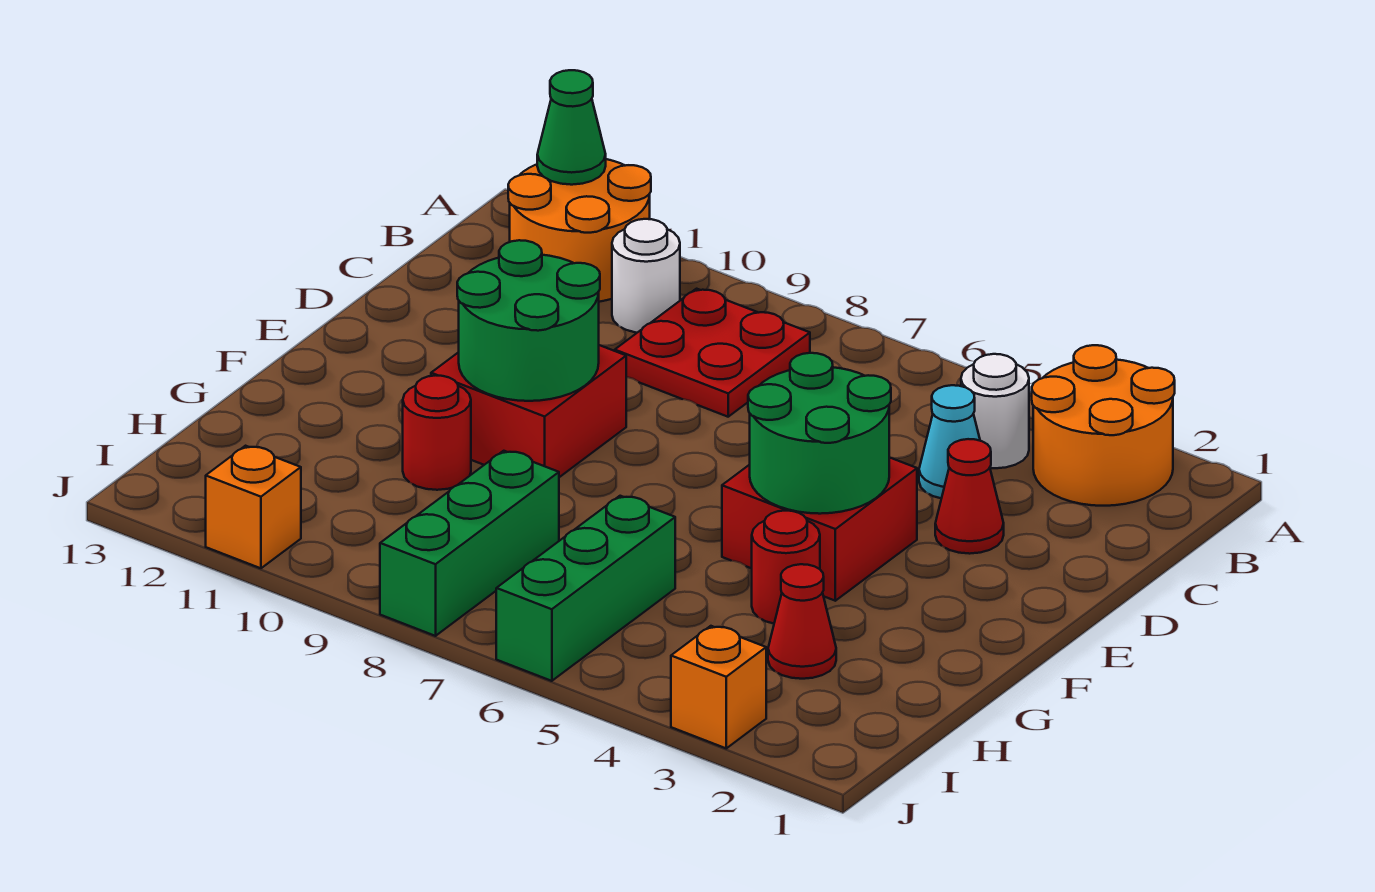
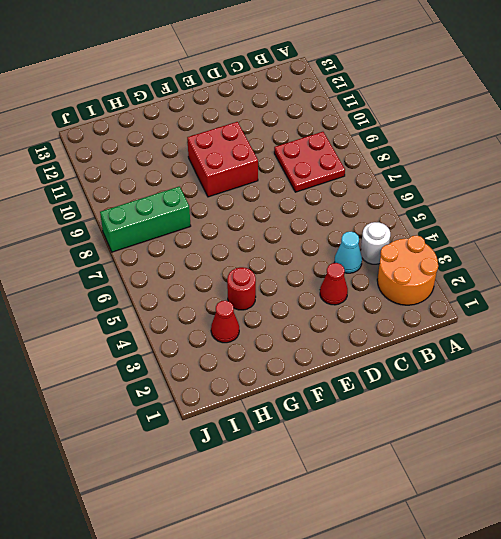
none -> orange round brick A11:B12 level 1
none -> white round brick B10 level 1
none -> red brick E4:F5 level 1

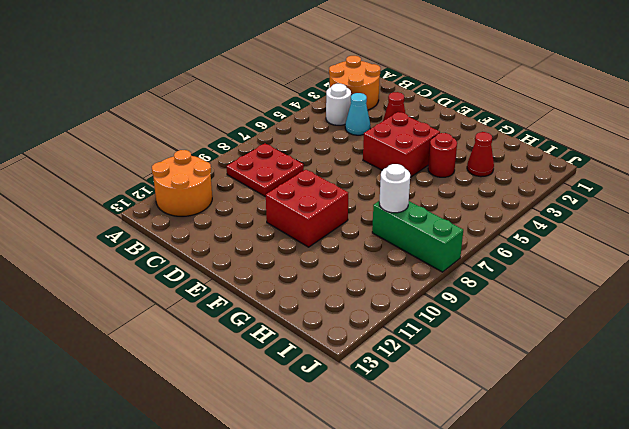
white round brick H8 level 2 -> white round brick B10 level 1
none -> red round brick G10 level 1
none -> green brick H6:J6 level 1
none -> orange brick J3 level 1

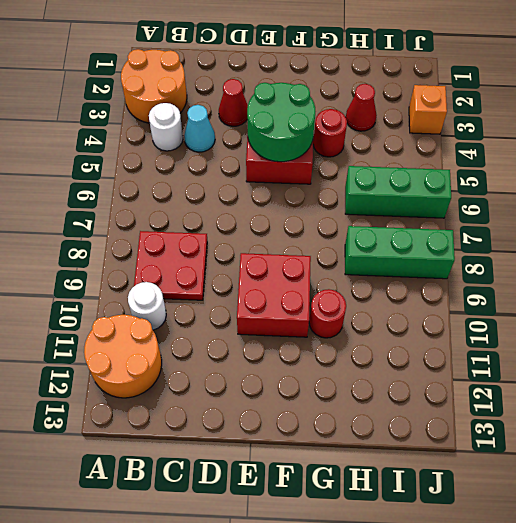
none -> orange brick J11 level 1
none -> green cone A12 level 2
none -> green round brick E9:F10 level 2

